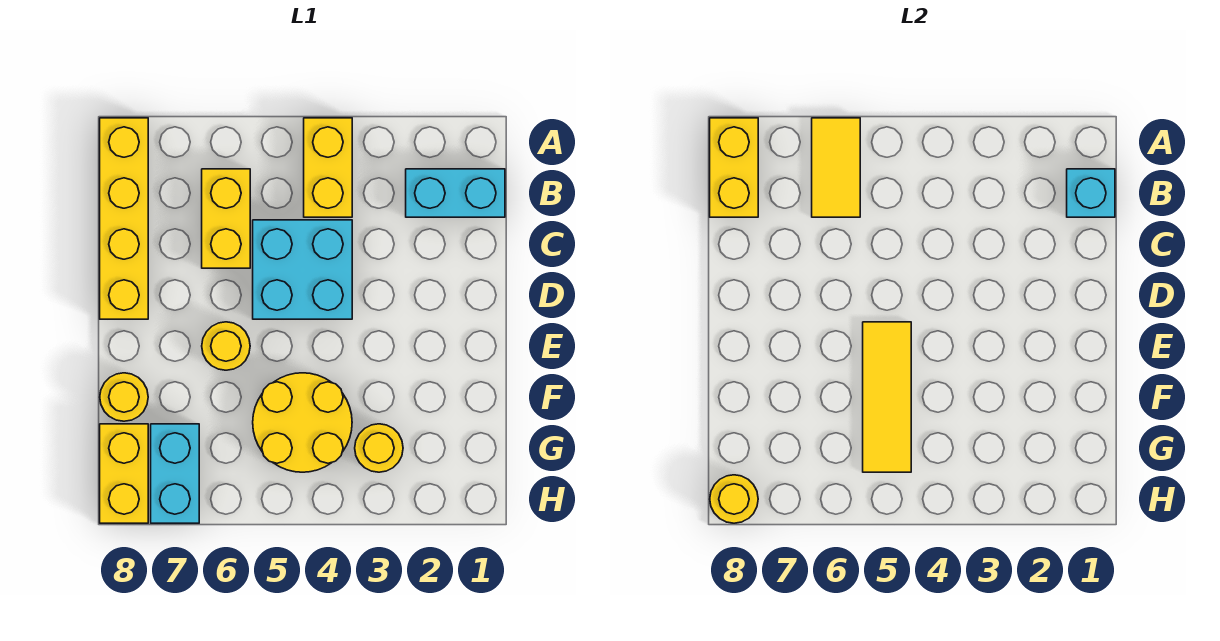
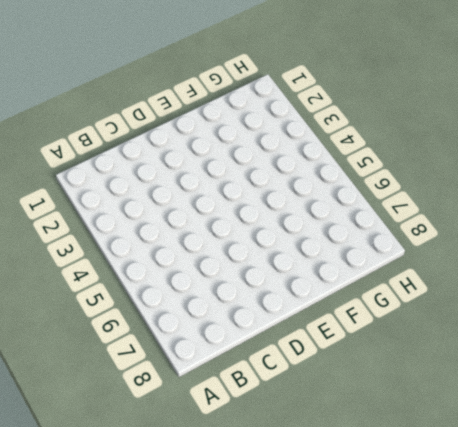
none -> yellow brick A4:B4 level 1
none -> yellow brick A8:D8 level 1
none -> cyan brick B1:B2 level 1

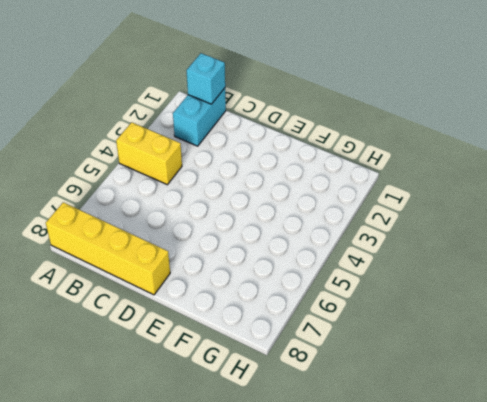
none -> yellow brick B6:C6 level 1
none -> cyan brick C4:D5 level 1
none -> yellow round brick E6 level 1

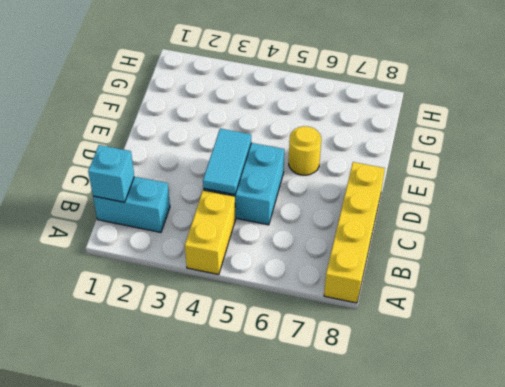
cyan tile C4:D4 level 2 -> none
none -> yellow brick B6:C6 level 1
none -> yellow round brick F4:G5 level 1
none -> yellow round brick F8 level 1

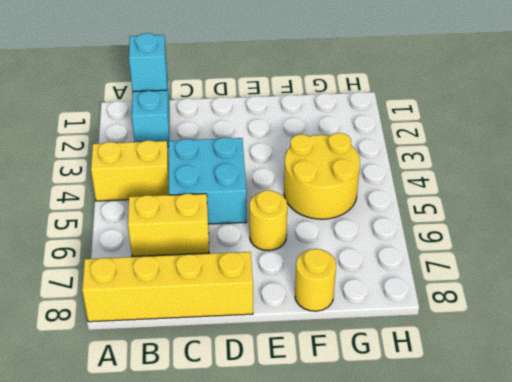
none -> yellow round brick G3 level 1
none -> cyan brick G7:H7 level 1
none -> yellow brick G8:H8 level 1

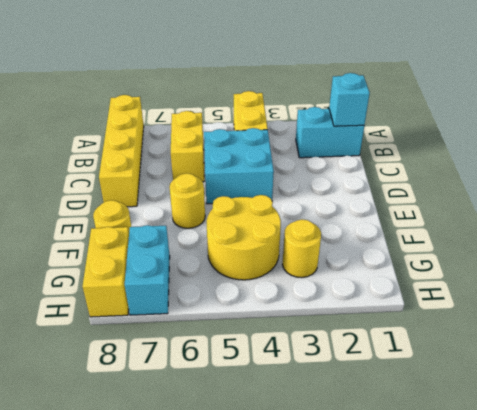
none -> yellow tile A6:B6 level 2
none -> yellow brick A8:B8 level 2
none -> yellow tile E5:G5 level 2

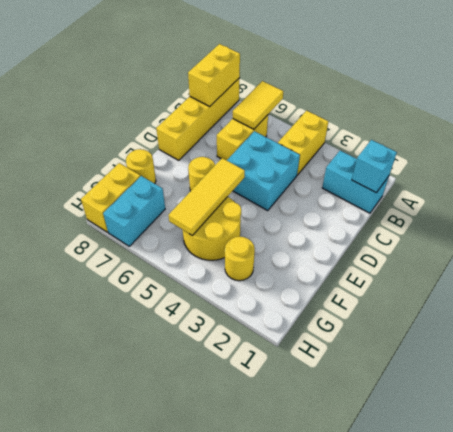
none -> yellow round brick H8 level 2

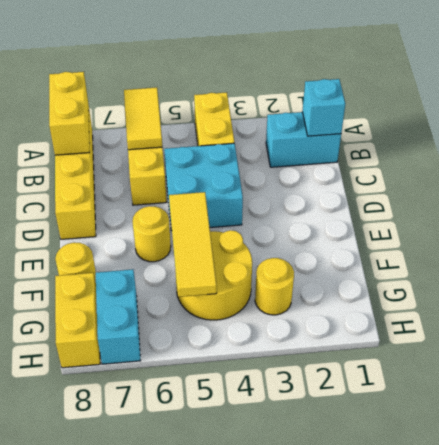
none -> yellow round brick H8 level 2

